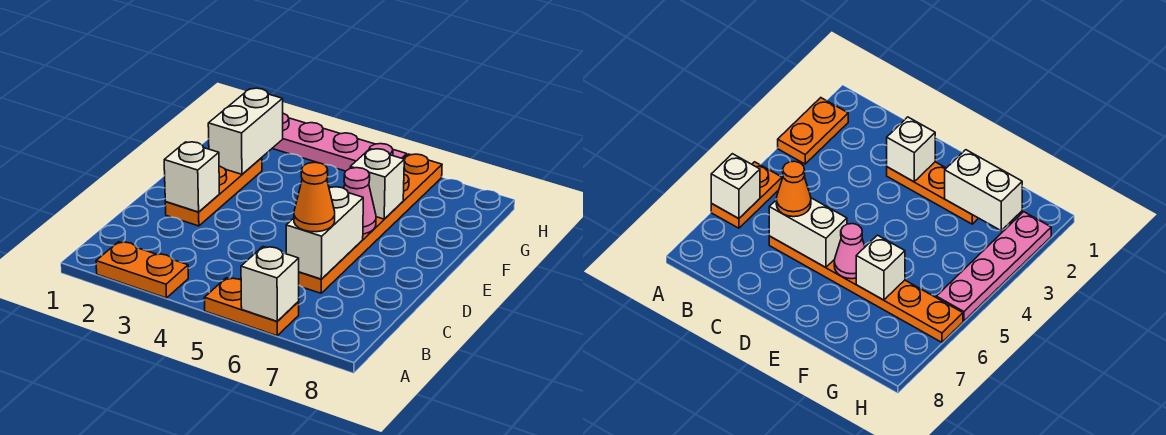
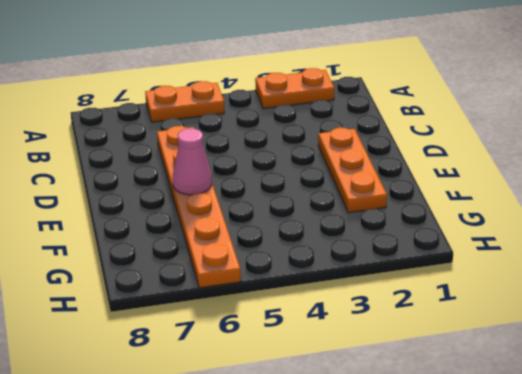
none -> pink plate H2:H5 level 1
none -> white brick A6 level 2
none -> white brick C6:D6 level 2

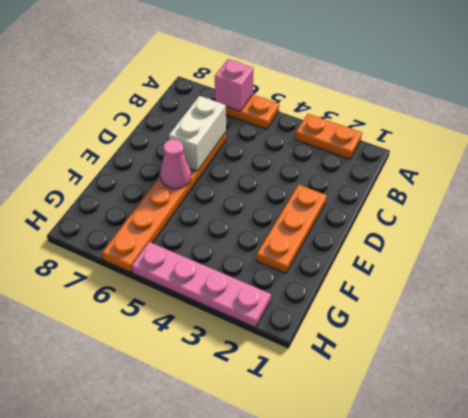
pink brick A6 level 2 -> white brick A6 level 2
none -> white brick D2 level 2
none -> white brick F2:G2 level 2
none -> white brick F6 level 2

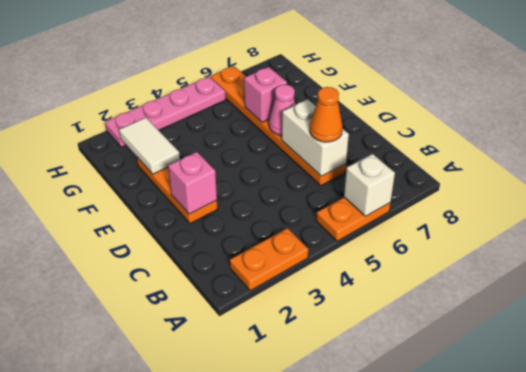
pink brick D2 level 2 -> white brick D2 level 2
white tile F2:G2 level 2 -> white brick F2:G2 level 2
pink brick F6 level 2 -> white brick F6 level 2

